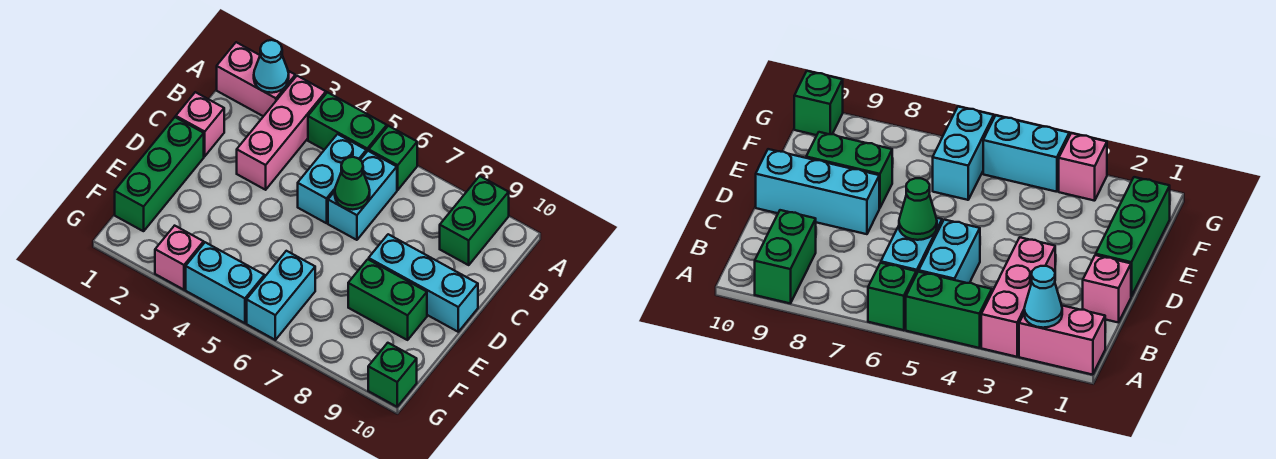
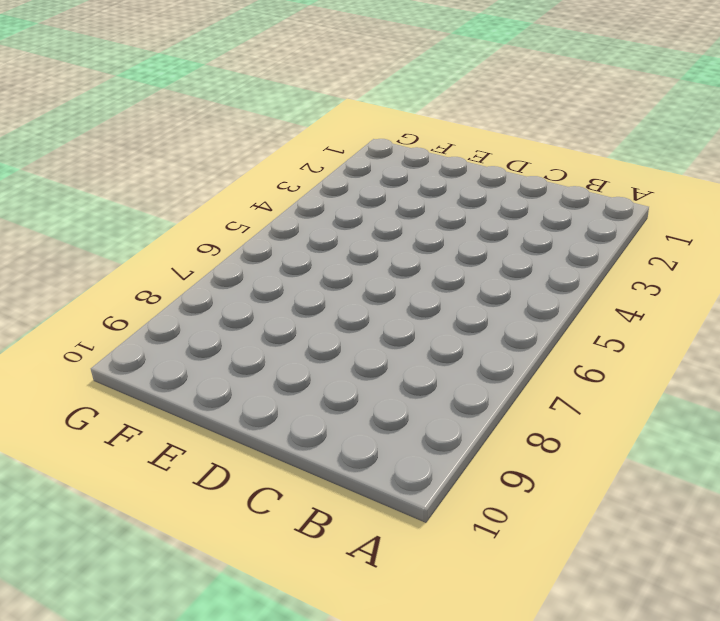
none -> pink brick A1:A2 level 1
none -> pink brick A3:C3 level 1
none -> green brick A4:A5 level 1

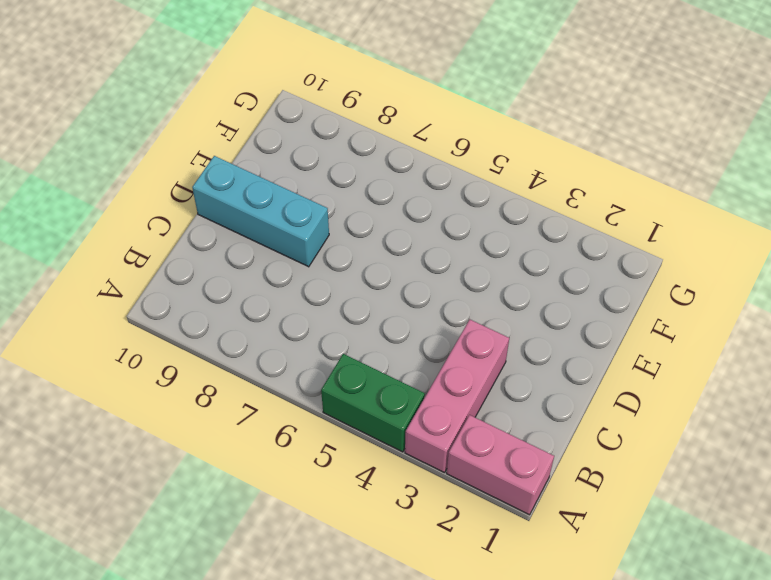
none -> green brick A6 level 1
none -> green brick A9:B9 level 1
none -> cyan brick B5:C5 level 1

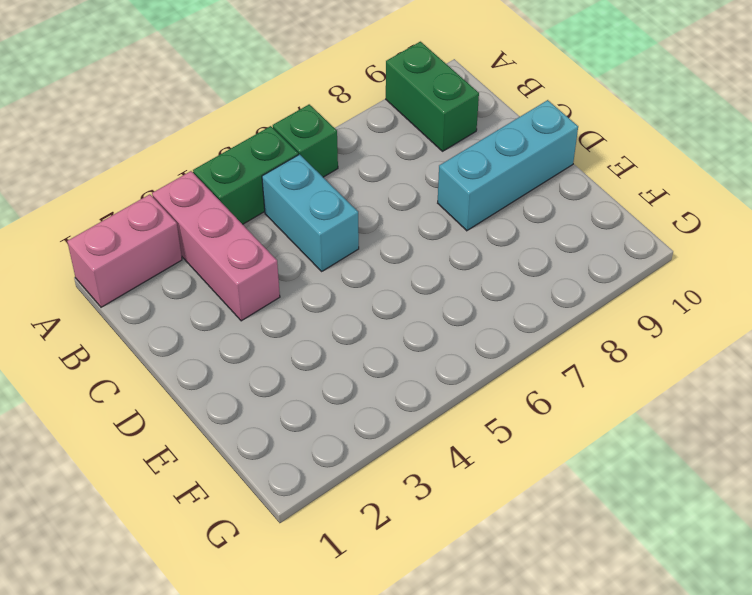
none -> cyan brick B6:C6 level 1
none -> pink brick C1 level 1
none -> green brick D1:F1 level 1

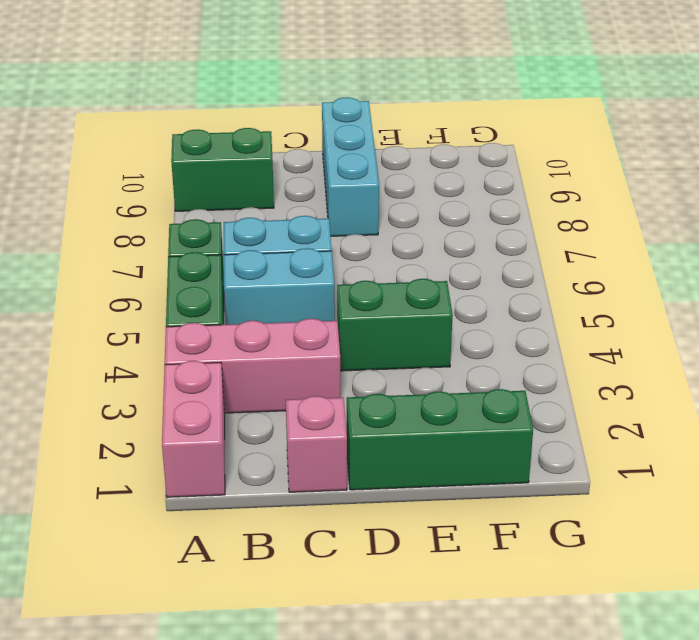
green brick D4:E4 level 1 -> green brick E8:E9 level 1
none -> cyan brick F6:G6 level 1
none -> pink brick G3 level 1
none -> cyan brick G4:G5 level 1

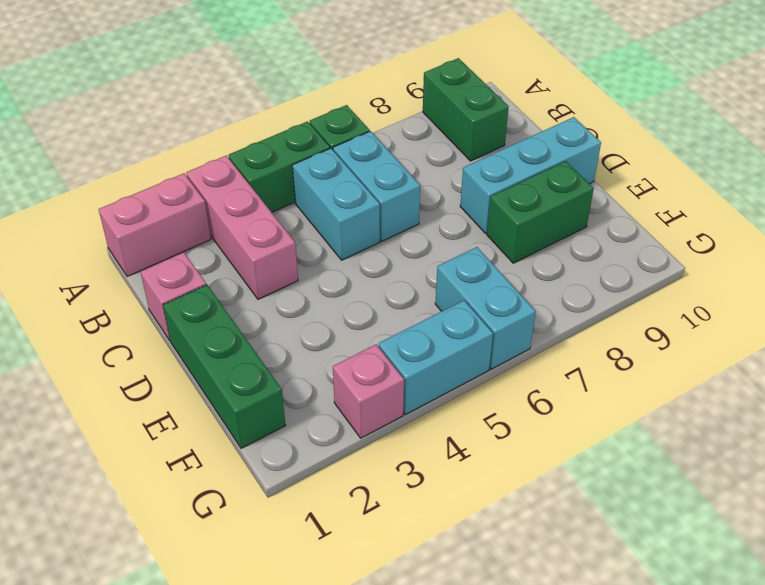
none -> green brick G10 level 1
none -> cyan cone A2 level 2
none -> green cone C6 level 2

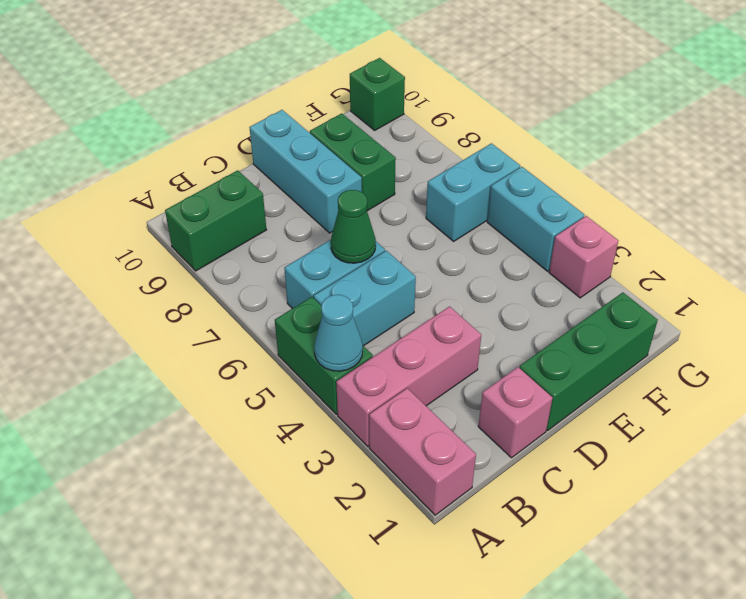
cyan cone A4 level 2 -> cyan cone A2 level 2
none -> green brick A6 level 1

